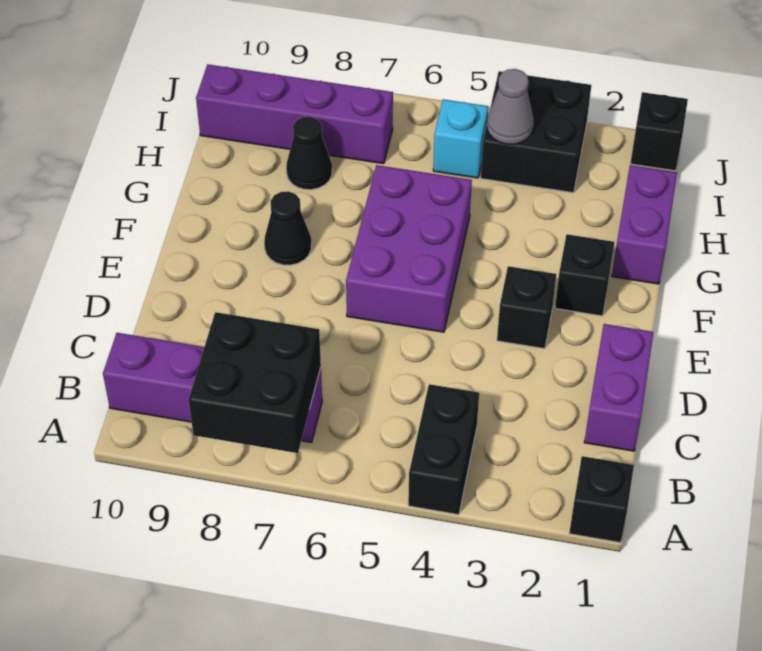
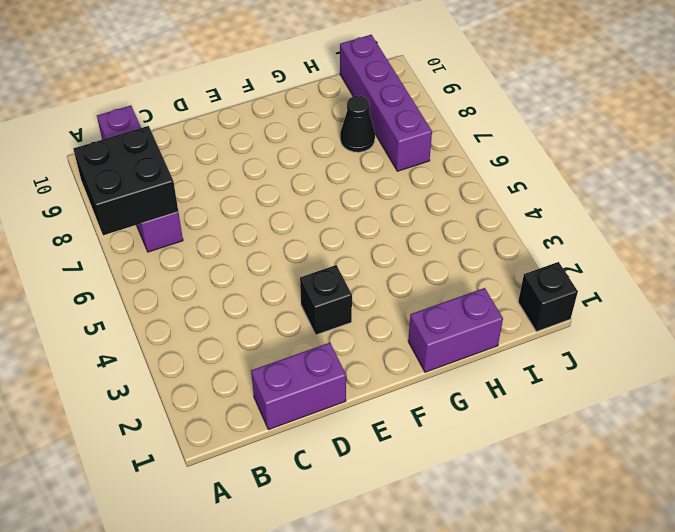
none -> black brick A1 level 1
none -> black brick A4:B4 level 1
none -> purple brick E5:G6 level 1

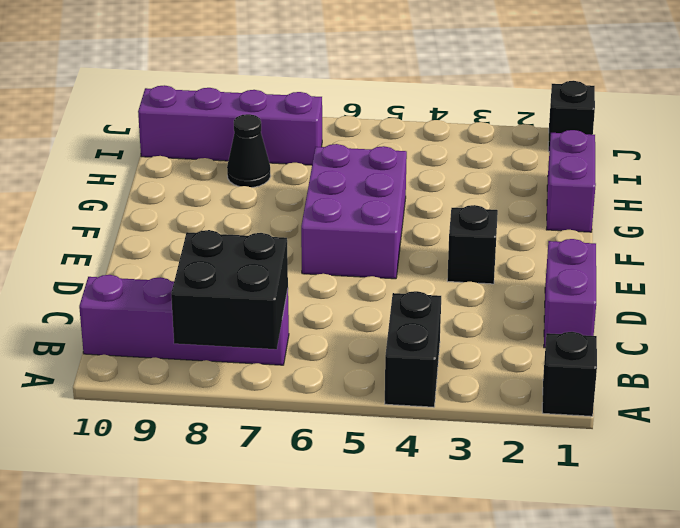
none -> black brick F2 level 1
none -> black cone F8 level 1
none -> black brick I3:J4 level 1

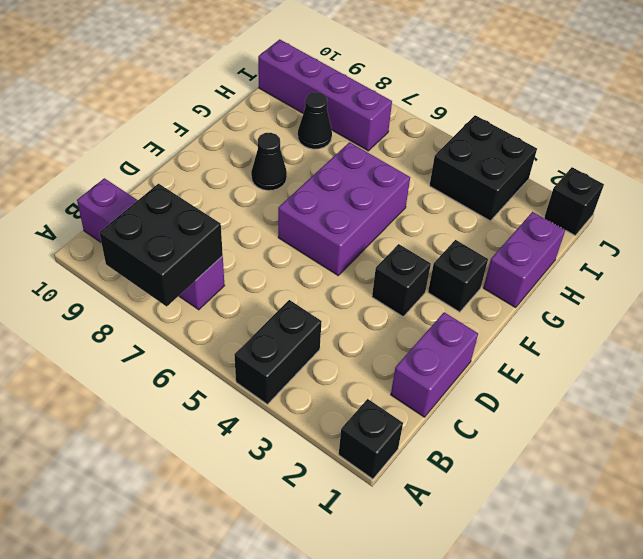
none -> cyan brick I5 level 1
none -> grey cone I4 level 2

